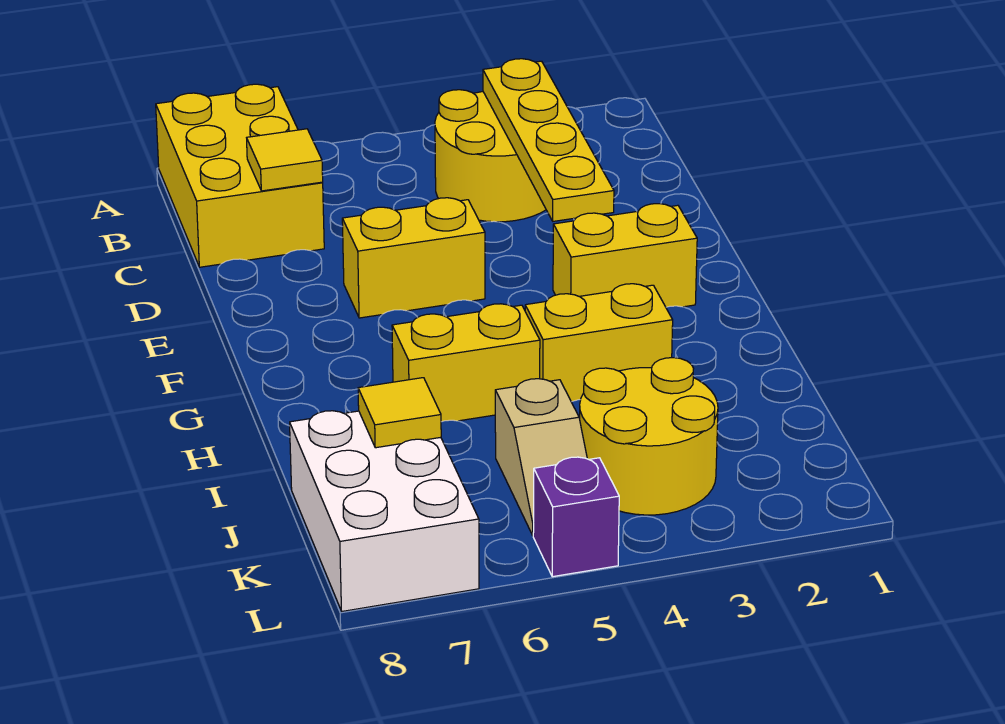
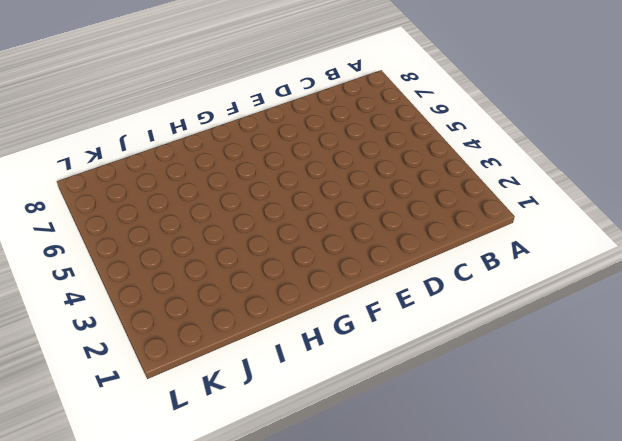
none -> yellow brick A7:C8 level 1
none -> yellow round brick B3:C4 level 1
none -> yellow brick E5:E6 level 1

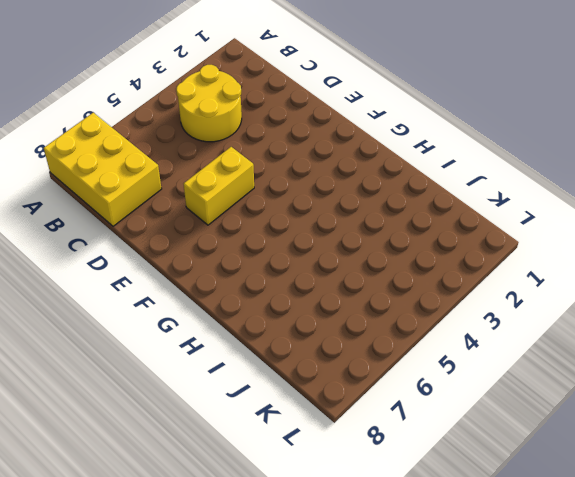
none -> yellow brick F2:F3 level 1
none -> yellow brick H3:H4 level 1
none -> yellow brick H5:H6 level 1

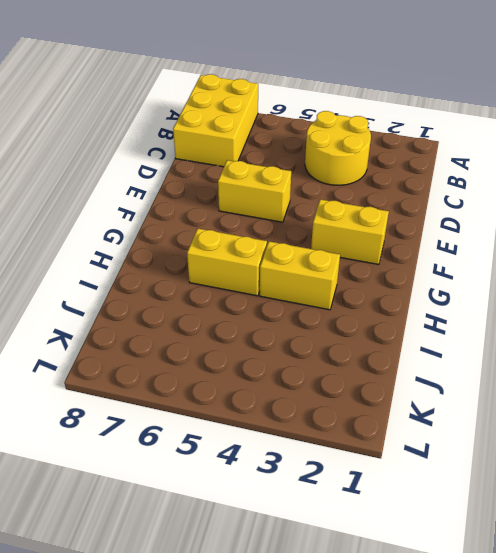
none -> yellow round brick J3:K4 level 1
none -> tan slope J5:K5 level 1 top J
none -> white brick J7:L8 level 1

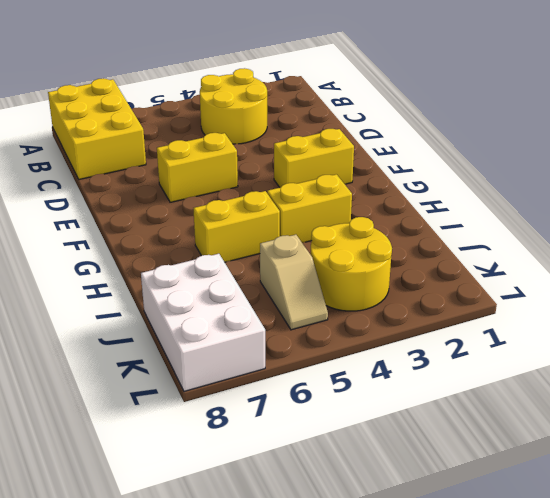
none -> purple brick L5 level 1
none -> yellow plate B3:E3 level 2
none -> yellow tile C7 level 2

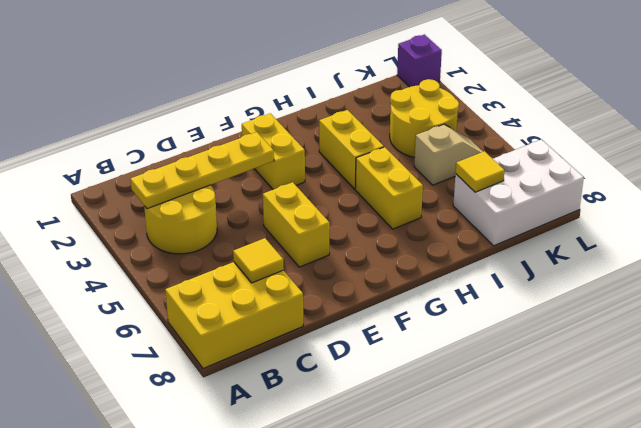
purple brick L1 level 1 -> purple brick L5 level 1

